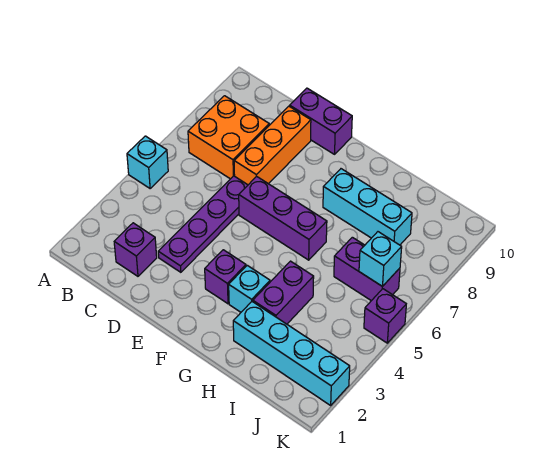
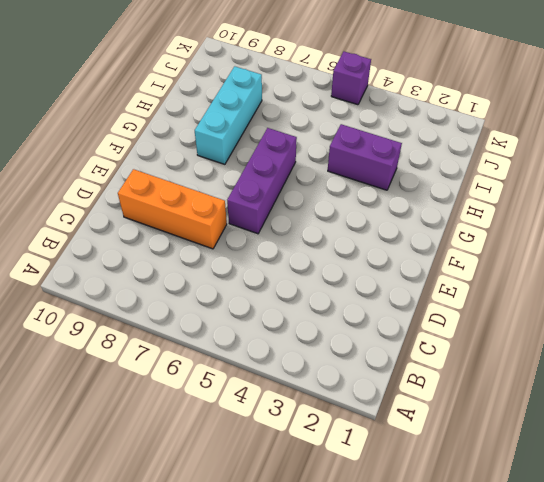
none -> cyan brick A5 level 1
none -> orange brick B7:C8 level 1
none -> purple brick C2 level 1

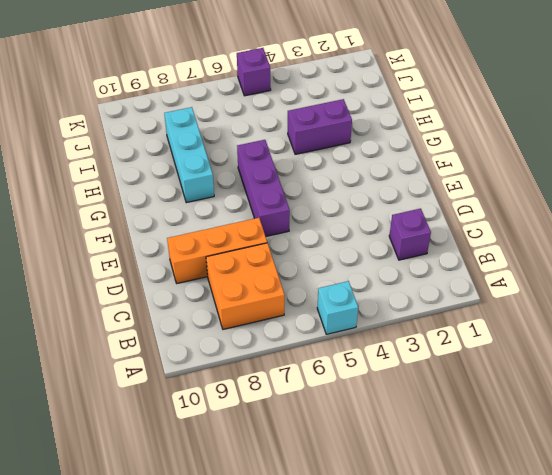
none -> purple plate D3:D6 level 1
none -> purple brick D10:E10 level 1
none -> purple brick F3 level 1

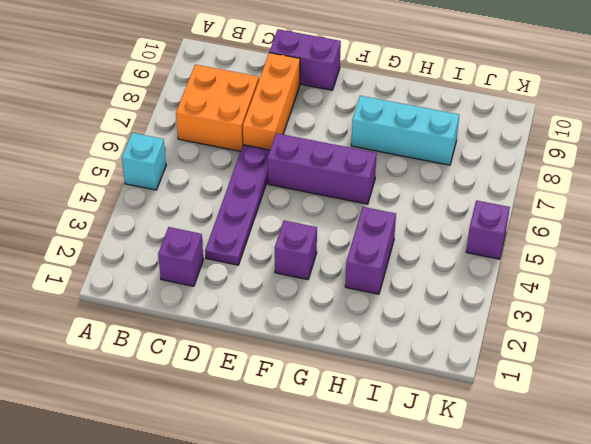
none -> cyan brick G3 level 1
none -> cyan brick H2:K2 level 1
none -> purple brick I6:J6 level 1

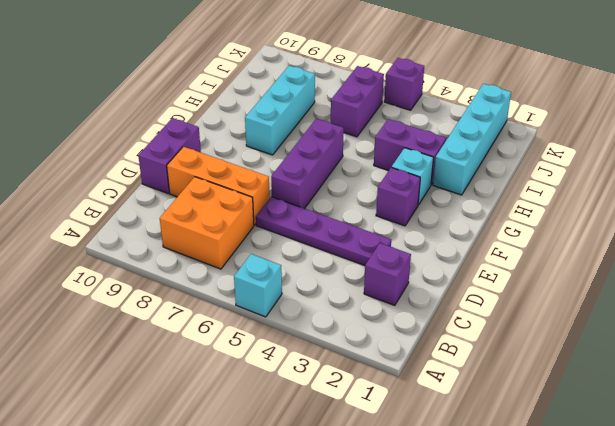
none -> cyan brick J6 level 2

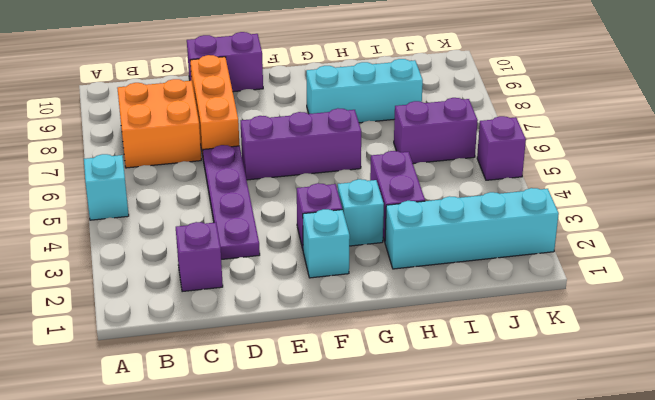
cyan brick F2 level 1 -> cyan brick J6 level 2

